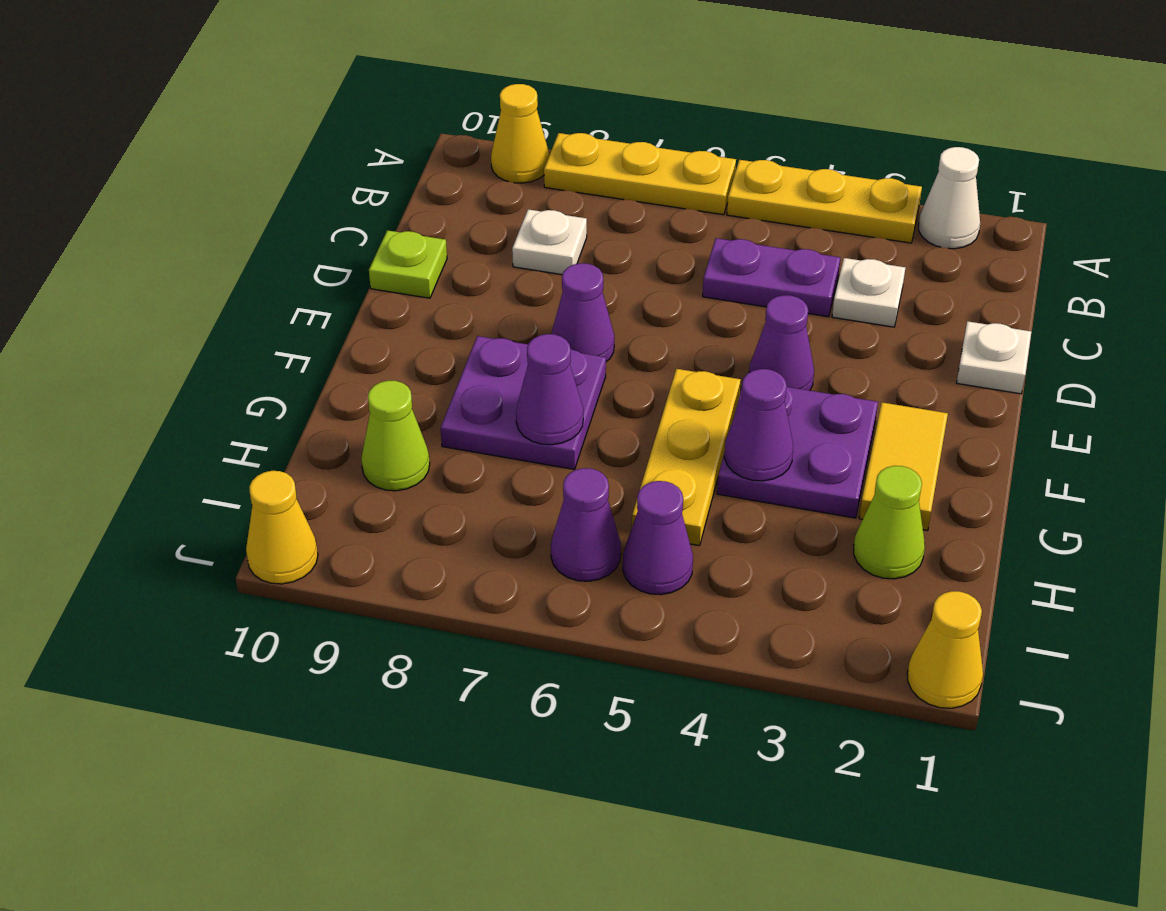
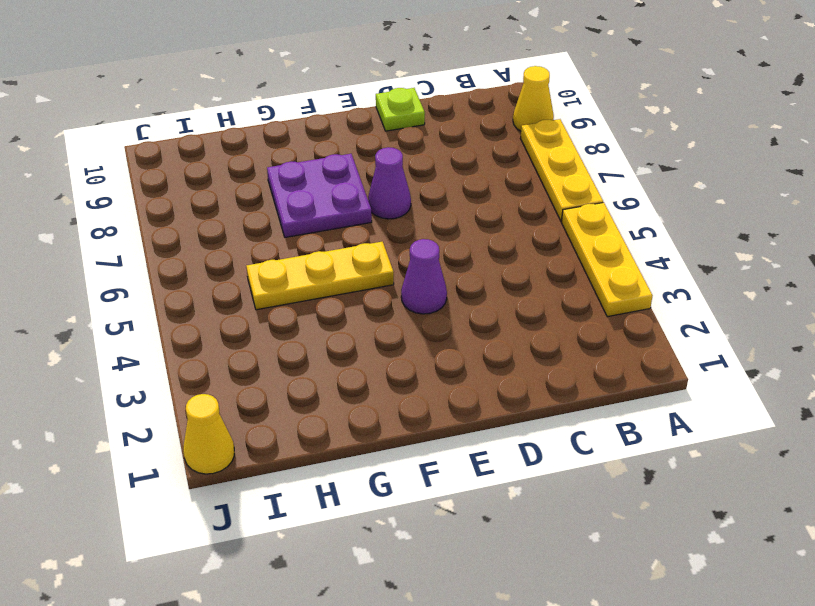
none -> white cone A2 level 1
none -> white plate C3 level 1
none -> purple plate C4:C5 level 1

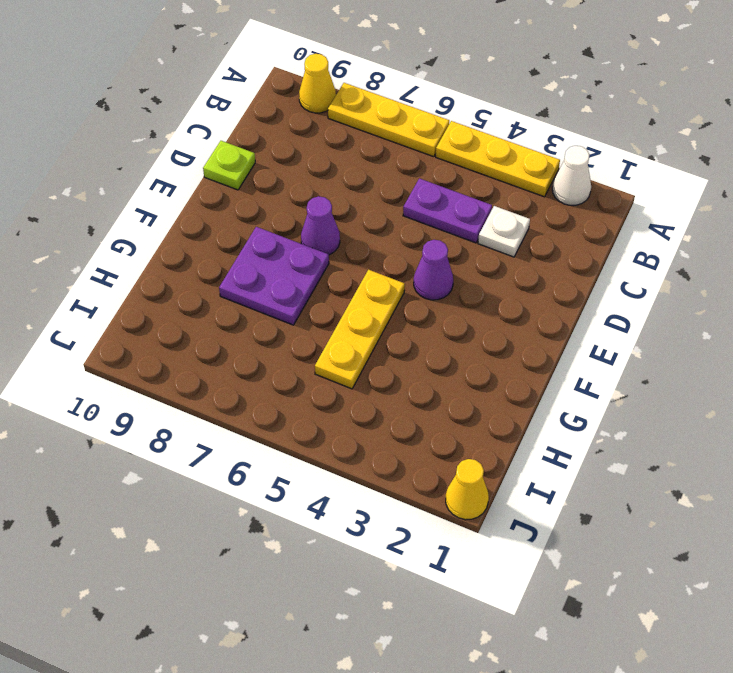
none -> white plate C8 level 1
none -> white plate D1 level 1
none -> yellow tile F2:G2 level 1

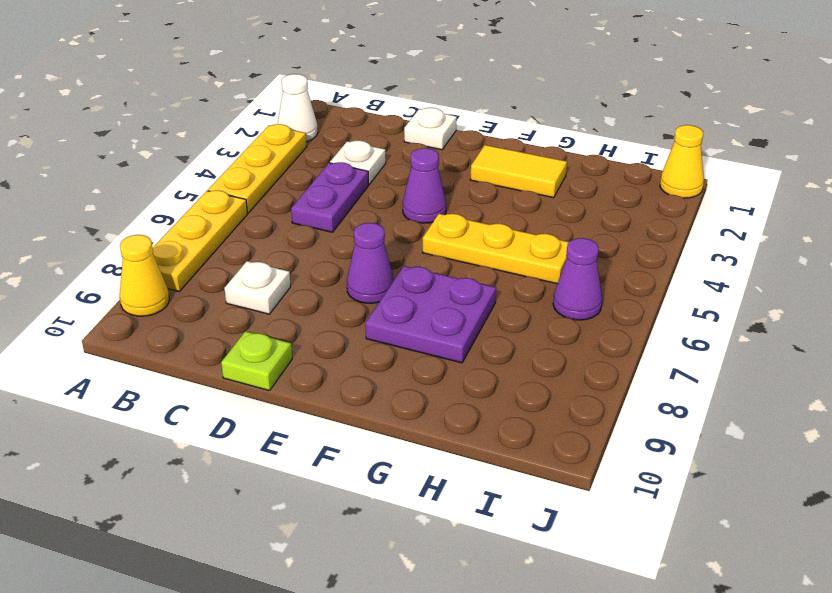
none -> purple plate F3:G4 level 1
none -> lime cone H2 level 1
none -> lime cone H9 level 1

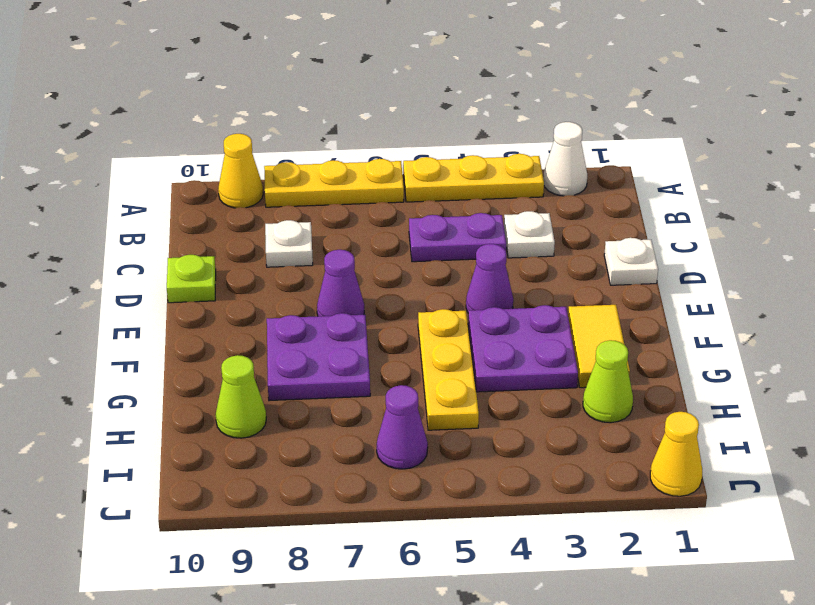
none -> purple cone I5 level 1
none -> yellow cone J10 level 1
none -> purple cone G4 level 2

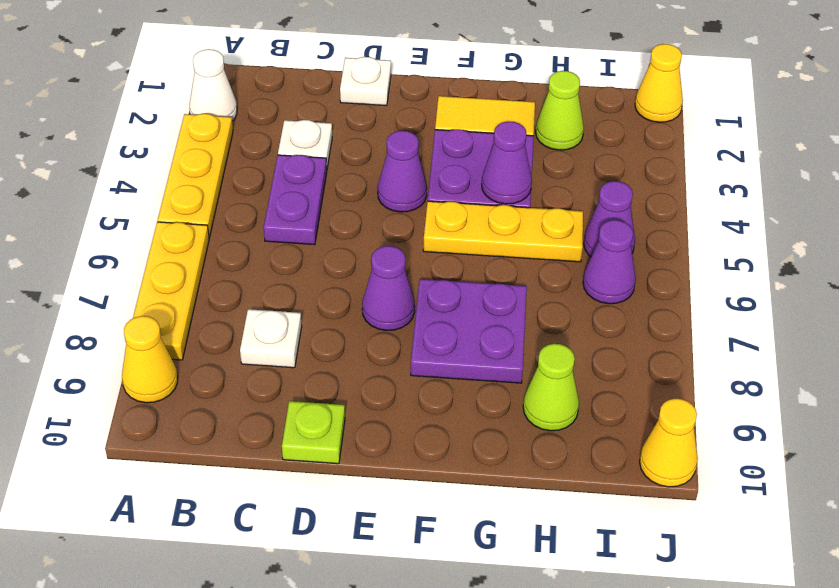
none -> purple cone G7 level 2

